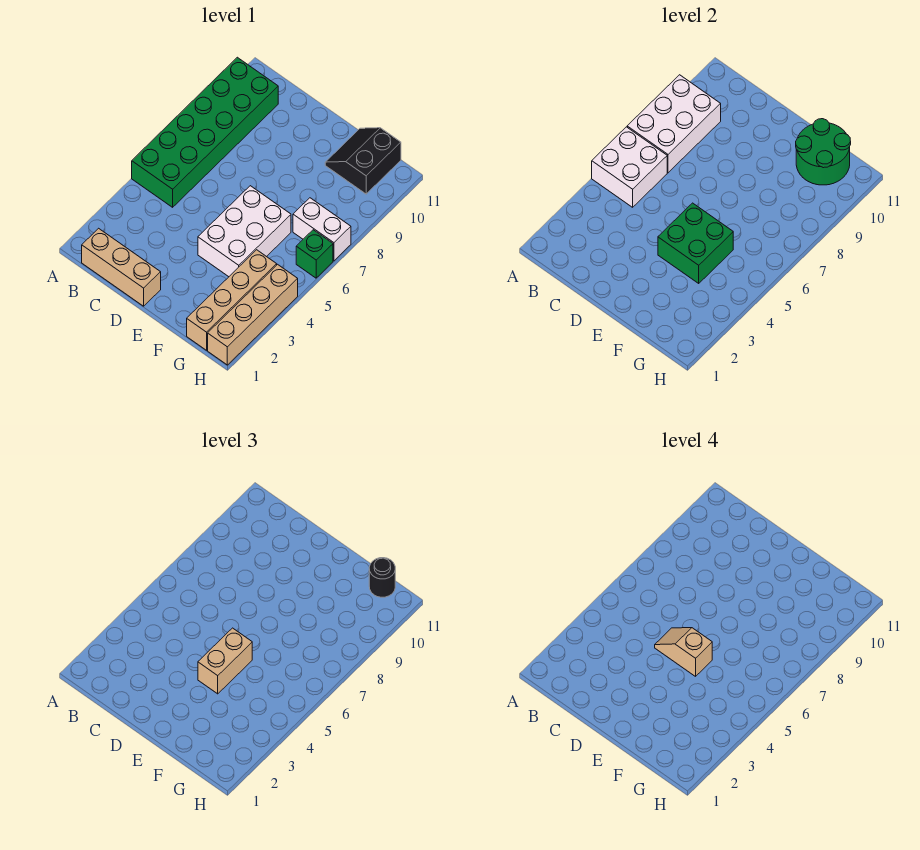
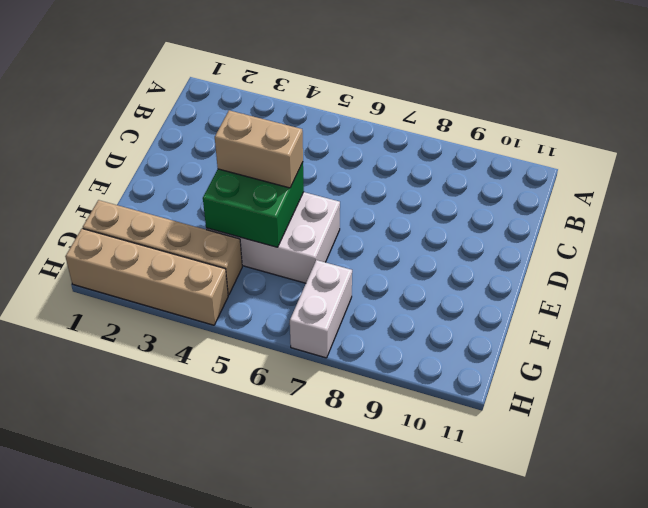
none -> green brick A5:B10 level 1
none -> tan brick B1:D1 level 1
none -> black slope F10:G11 level 1 top G

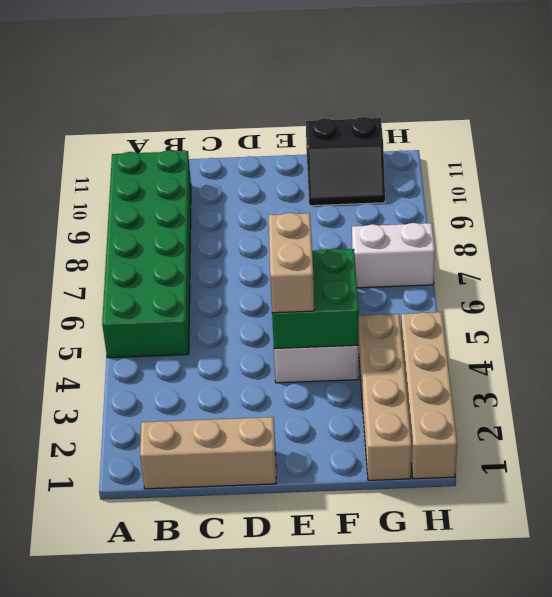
black slope F10:G11 level 1 top 11 -> black slope F10:G11 level 1 top G
none -> green brick H6 level 1
none -> white brick A5:B6 level 2
none -> white brick A7:B9 level 2

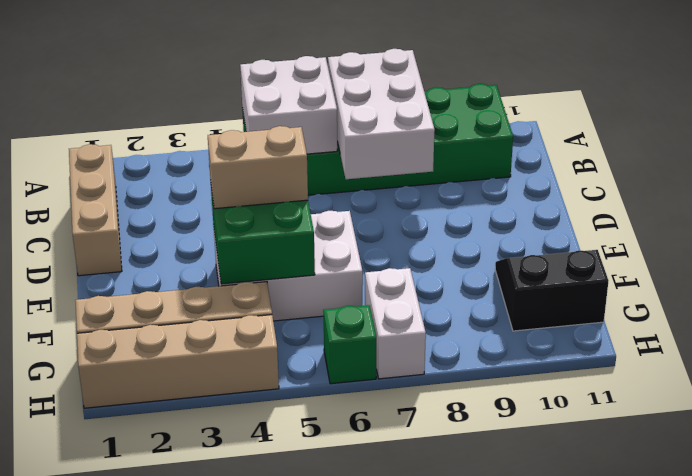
white brick A7:C8 level 2 -> white brick A7:B9 level 2
none -> green round brick F10:G11 level 2
none -> black round brick G11 level 3
none -> tan slope D5:E5 level 4 top E

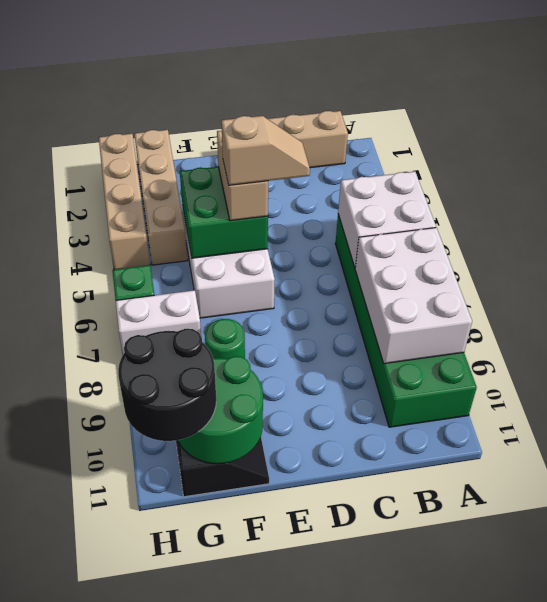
green round brick F8 level 1 -> none
black round brick G10:H11 level 3 -> black round brick G11 level 3

